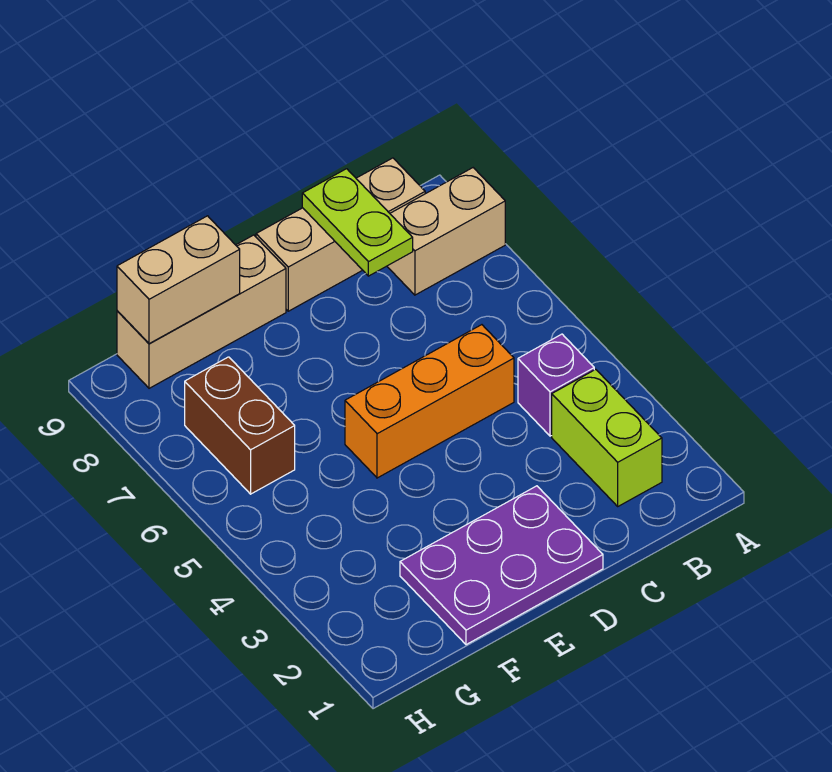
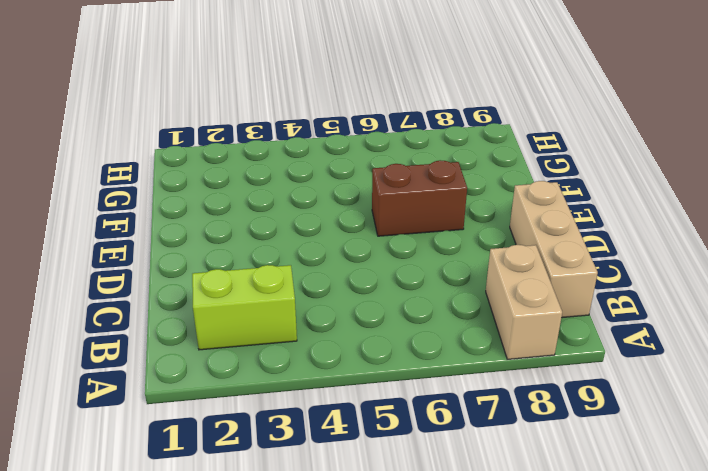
brown brick E6:E7 level 1 -> brown brick G6:G7 level 1
none -> purple brick B4 level 1
none -> orange brick C5:E5 level 1

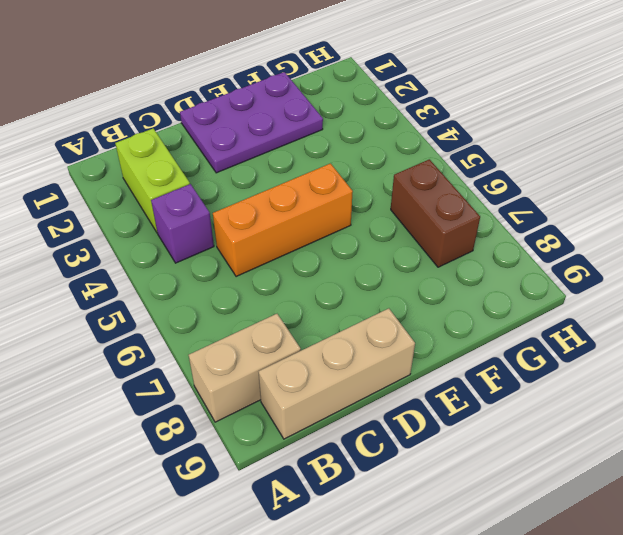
none -> tan brick E9:G9 level 1
none -> lime plate C8:C9 level 2

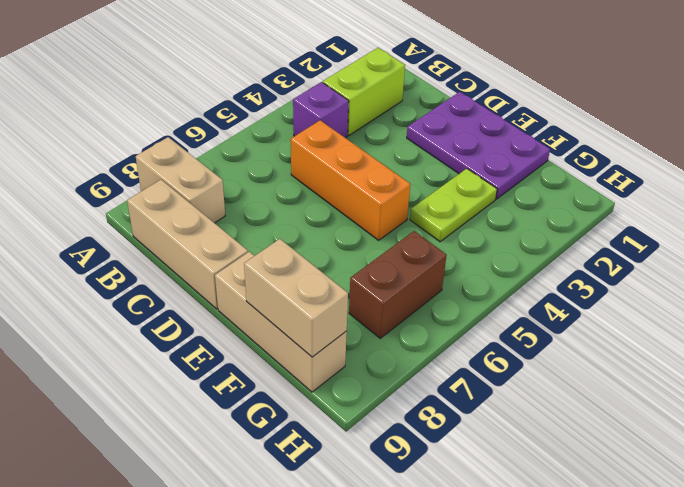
lime plate F3:F4 level 1 -> lime plate C8:C9 level 2

